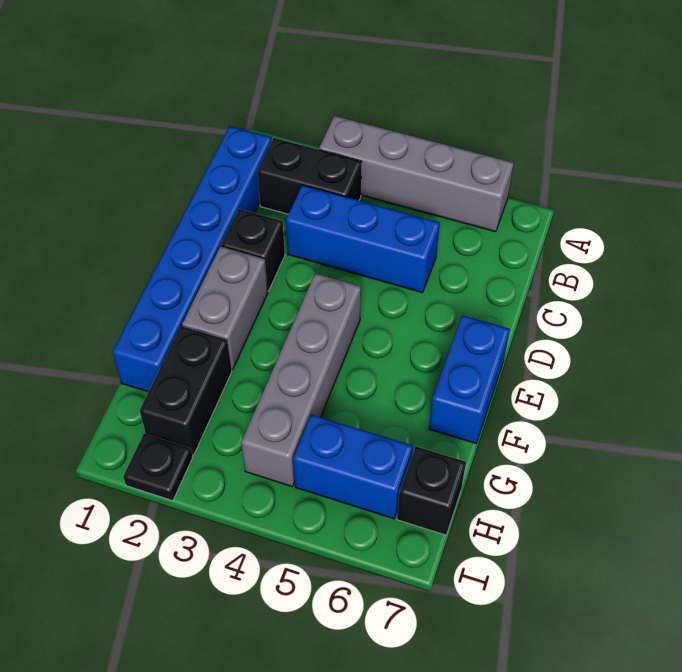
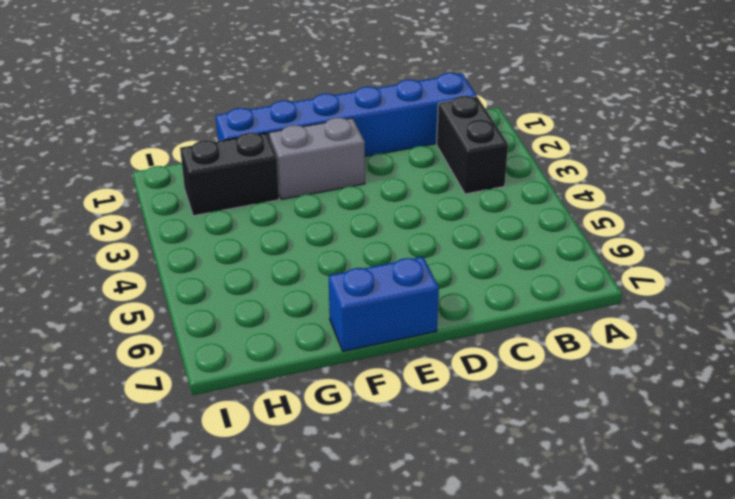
none -> grey brick A3:A6 level 1
none -> blue brick C3:C5 level 1
none -> black brick D2 level 1

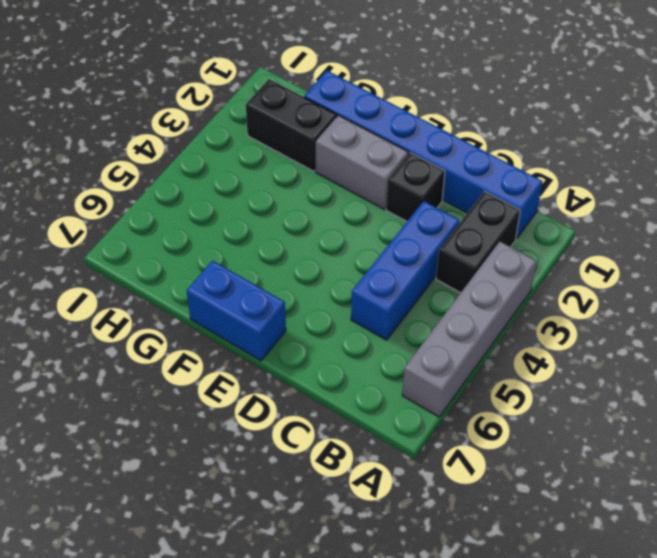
none -> grey brick E4:H4 level 1
none -> blue brick H5:H6 level 1
none -> black brick H7 level 1

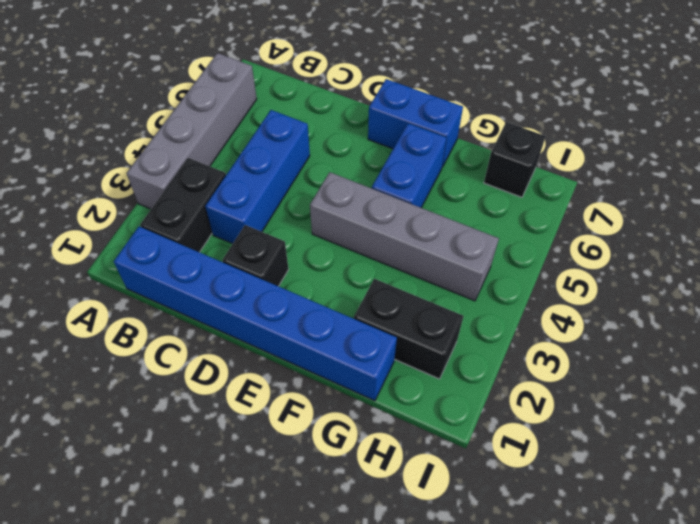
blue brick F5:F6 level 1 -> blue brick H5:H6 level 1
none -> grey brick E2:F2 level 1
none -> black plate I2 level 1

